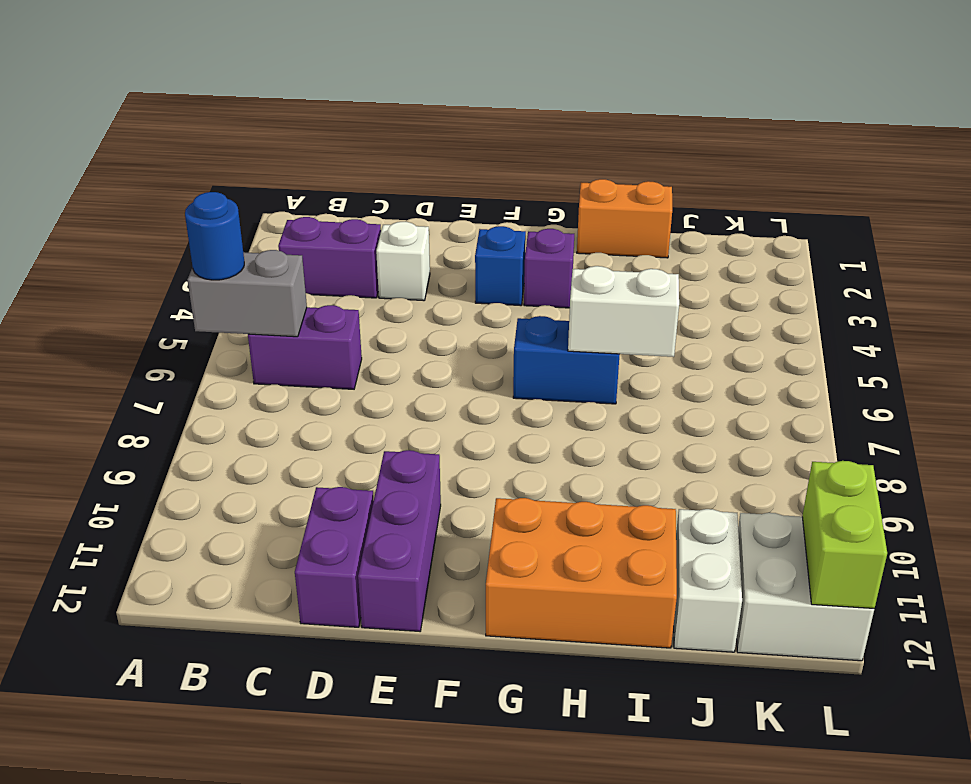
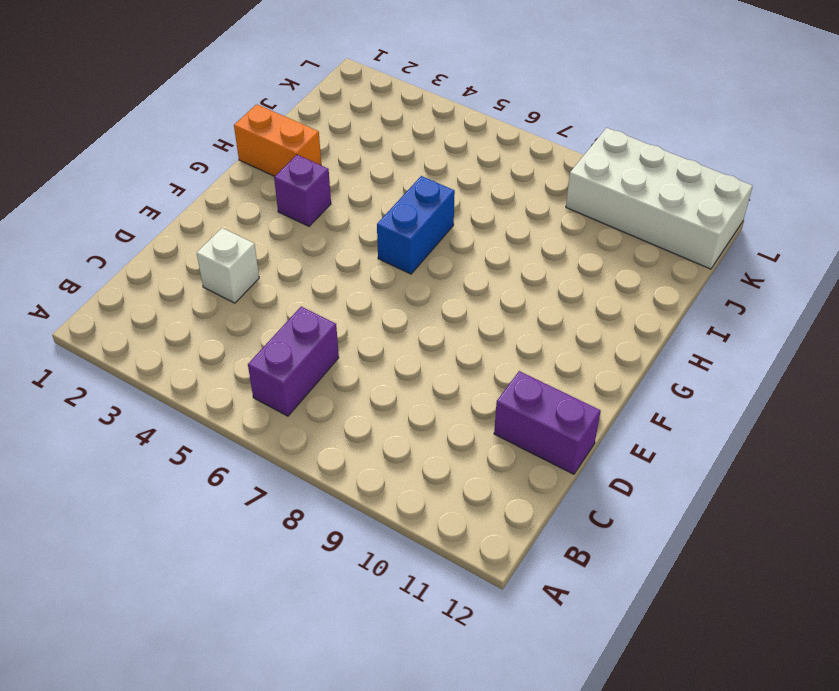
orange brick H1:H2 level 1 -> orange brick H1:I1 level 1
white brick K9:L12 level 1 -> white brick K11:L12 level 1
none -> purple brick B3:C3 level 1
none -> purple brick E10:E12 level 1
none -> blue brick F3 level 1

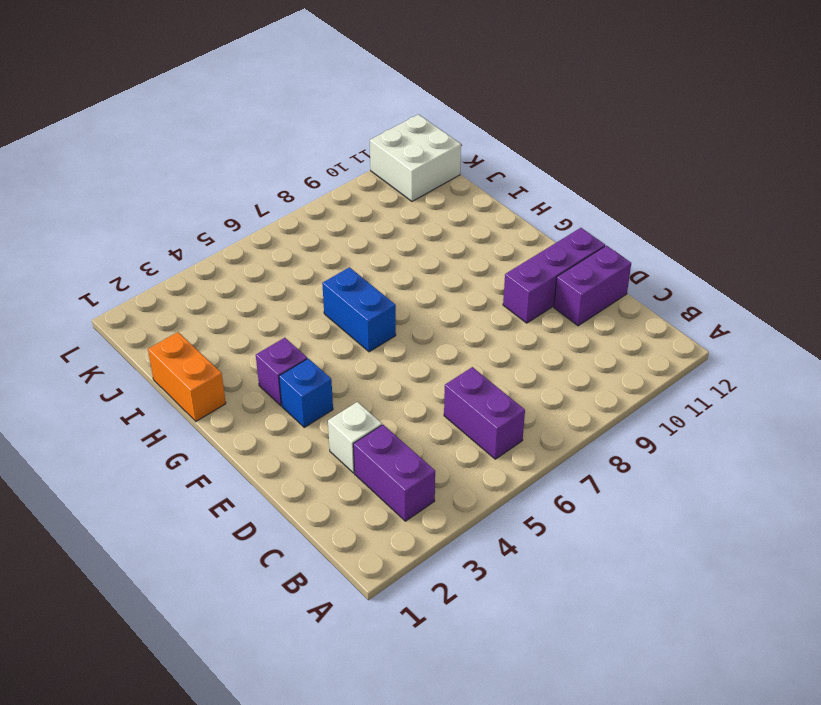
none -> orange brick G11:I12 level 1
none -> white brick J11:J12 level 1
none -> grey brick A6:B6 level 2

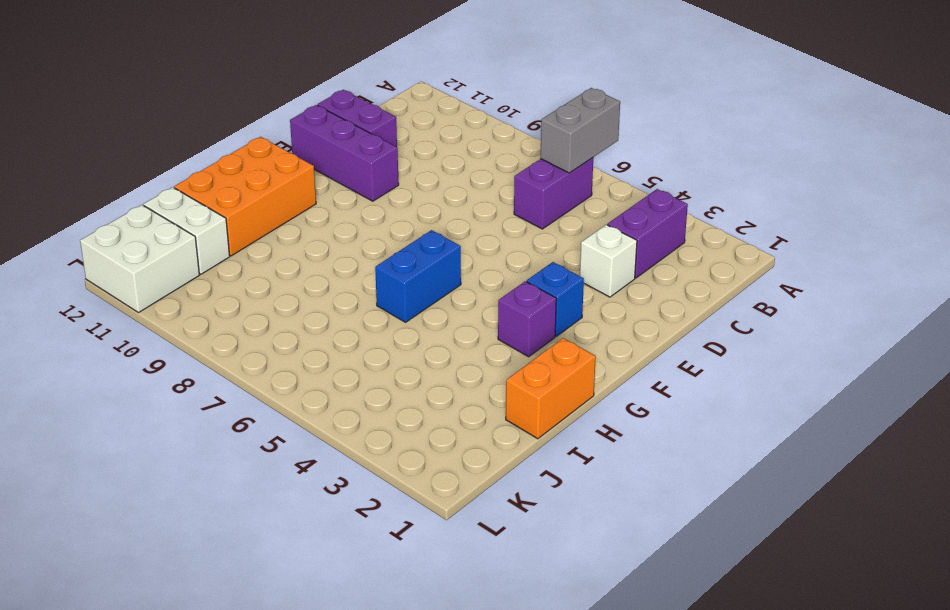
none -> white brick H6:I6 level 2
none -> lime brick L11:L12 level 2
none -> blue round brick A6 level 3

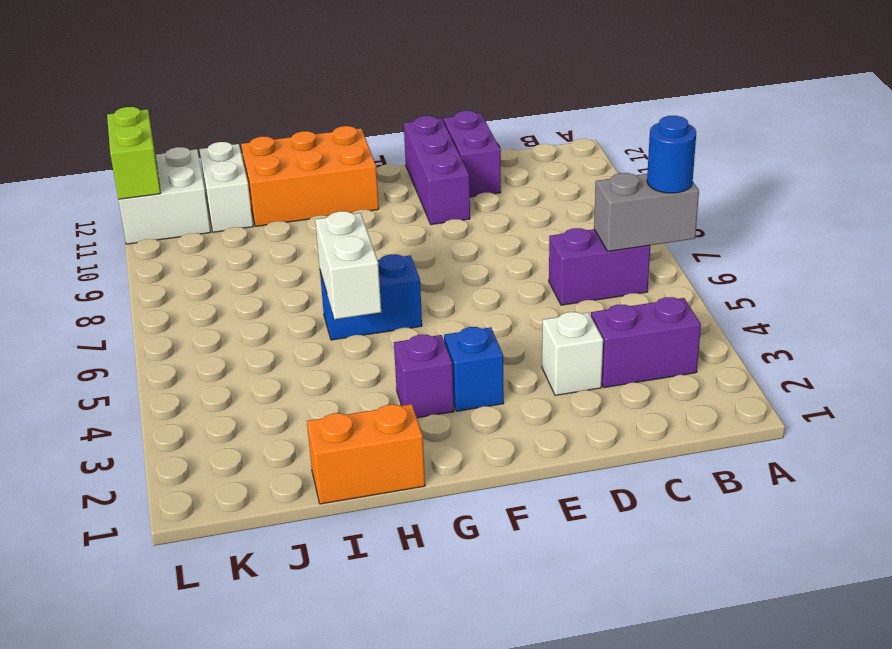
white brick H5:H6 level 2 -> white brick H6:I6 level 2

